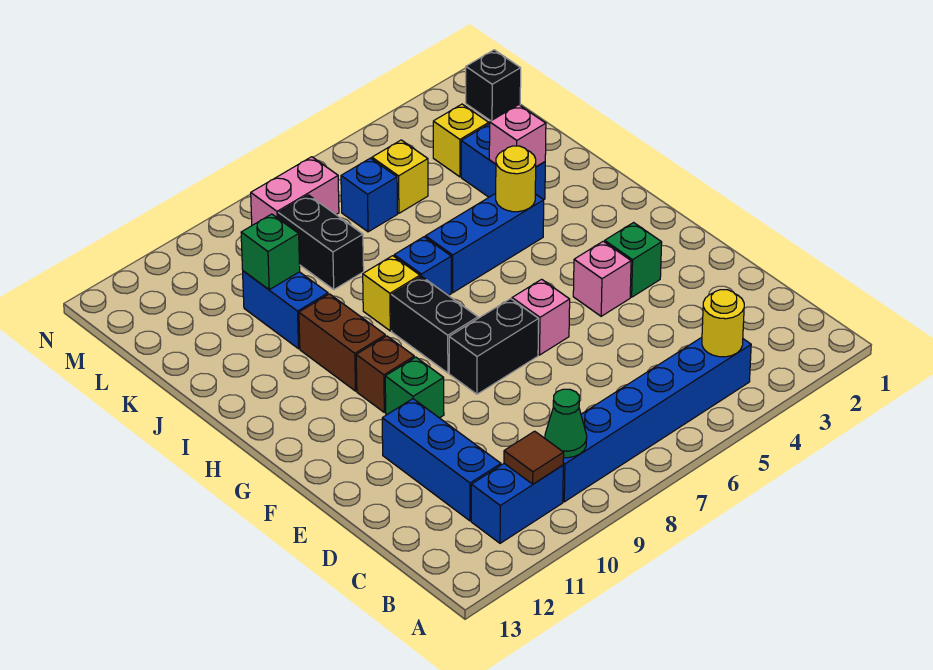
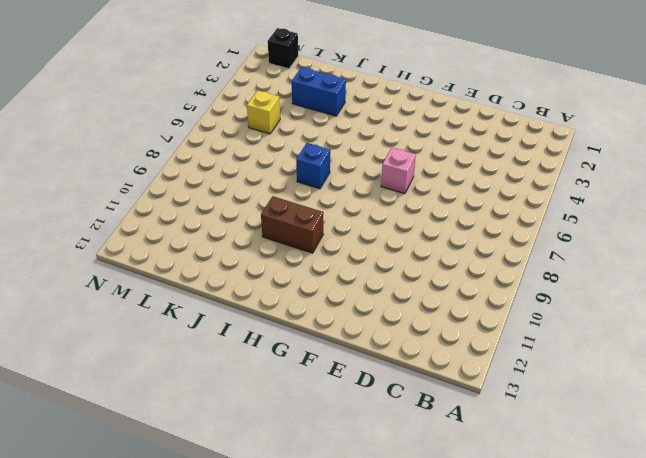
none -> blue brick B4:B9 level 1
none -> blue brick B10:B11 level 1
none -> blue brick C11:E11 level 1

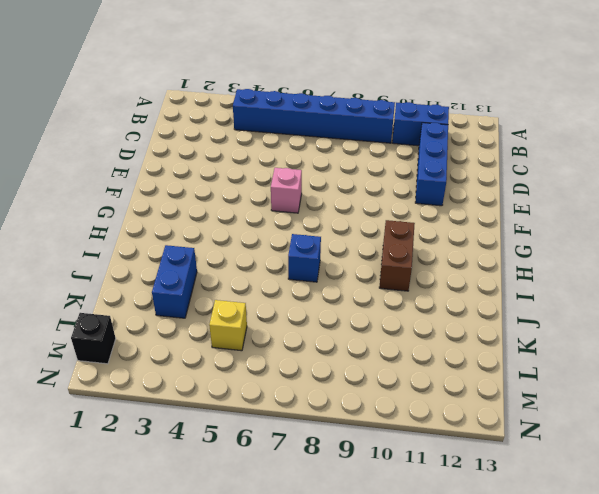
none -> green brick F3 level 1
none -> pink brick F4 level 1
none -> black brick F7:F8 level 1

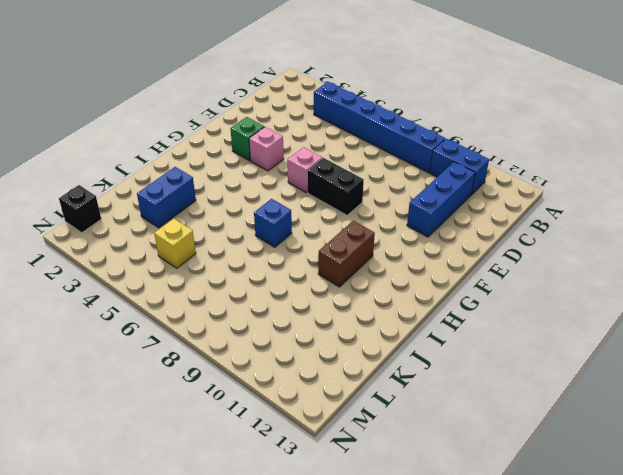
none -> green brick F10 level 1
none -> black brick G8:H8 level 1
none -> brown brick G10 level 1

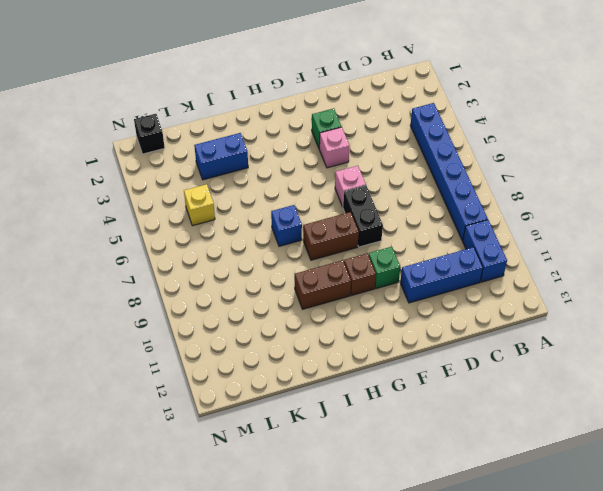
brown brick G8:H8 level 1 -> black brick G8:H8 level 1
none -> blue brick I4:I6 level 1
none -> yellow brick I8 level 1
none -> blue brick J10:K10 level 1

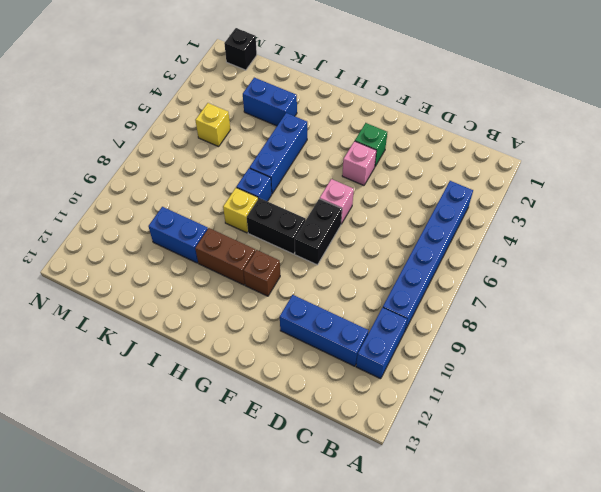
none -> green brick F10 level 1
none -> black brick K8:L8 level 1
none -> yellow brick L3 level 1

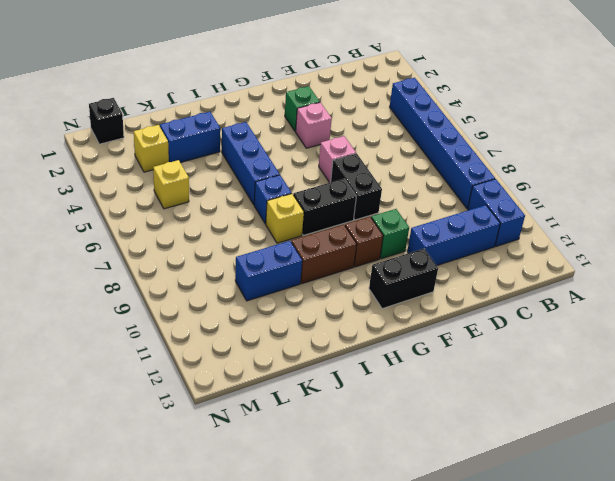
black brick F12:G12 level 1 -> black brick K8:L8 level 1
none -> blue brick L6 level 1
none -> pink brick M7:M8 level 1
none -> yellow round brick B4 level 2

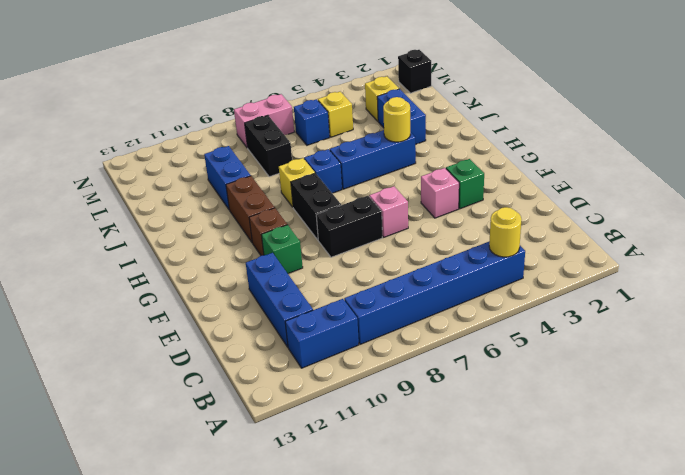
none -> green cone B9 level 2
none -> brown tile B10 level 2
none -> pink brick J3 level 2

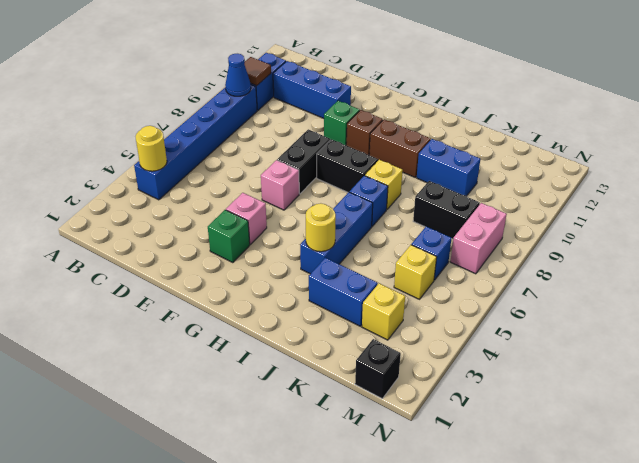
blue cone B9 level 2 -> green cone B9 level 2
none -> pink brick J3 level 2
none -> green brick K10 level 2

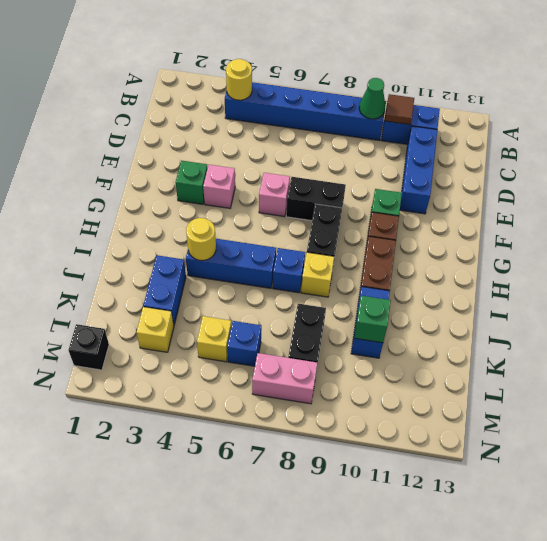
none -> pink brick J3 level 2

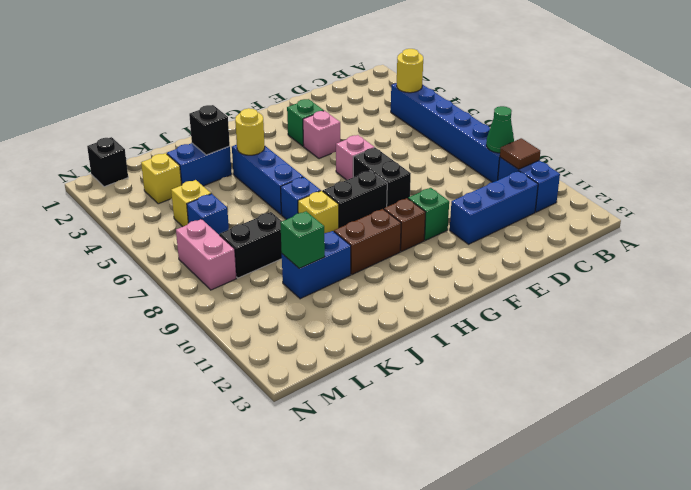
black brick J3 level 2 -> pink brick J3 level 2

